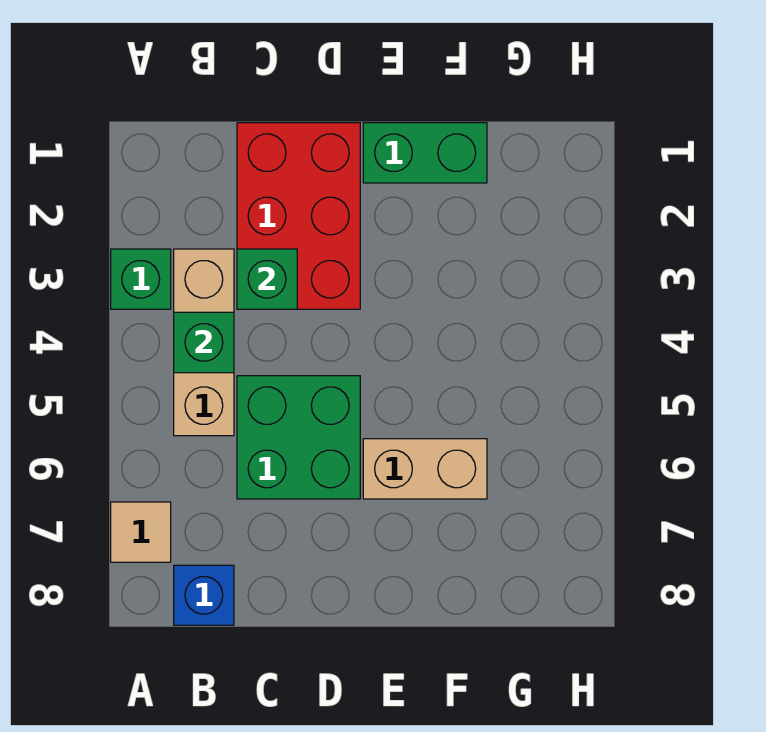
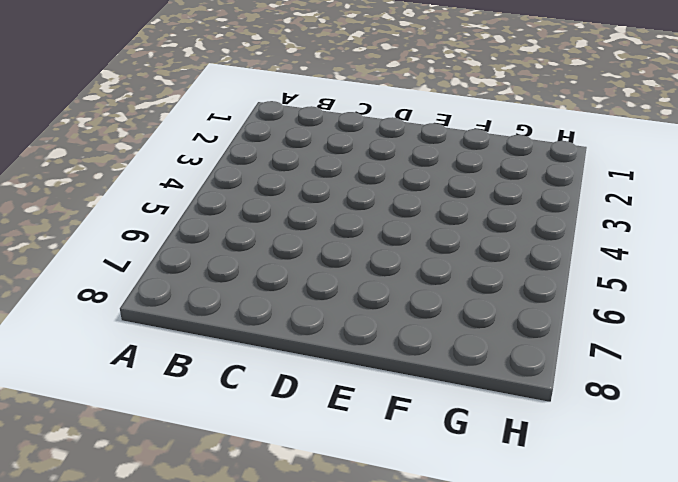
none -> green brick A3 level 1
none -> tan tile A7 level 1

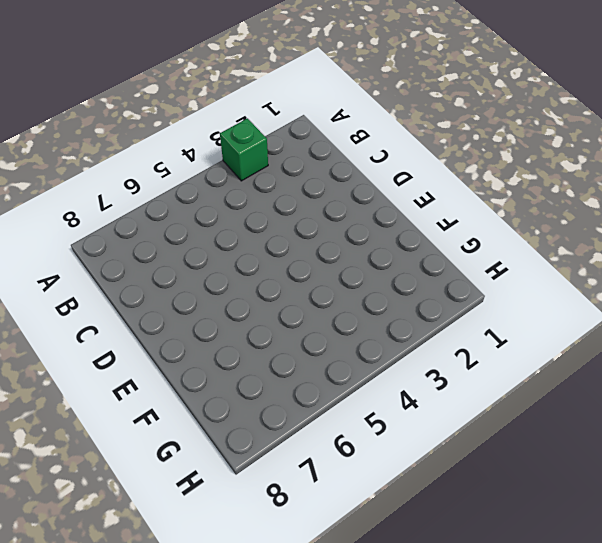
none -> tan tile A7 level 1
none -> tan brick B3:B5 level 1

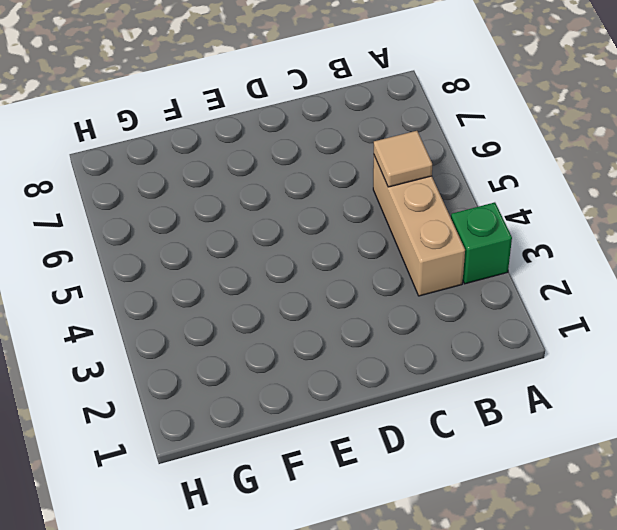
tan tile B5 level 2 -> tan tile A7 level 1
none -> blue brick B8 level 1
none -> red brick C1:D3 level 1

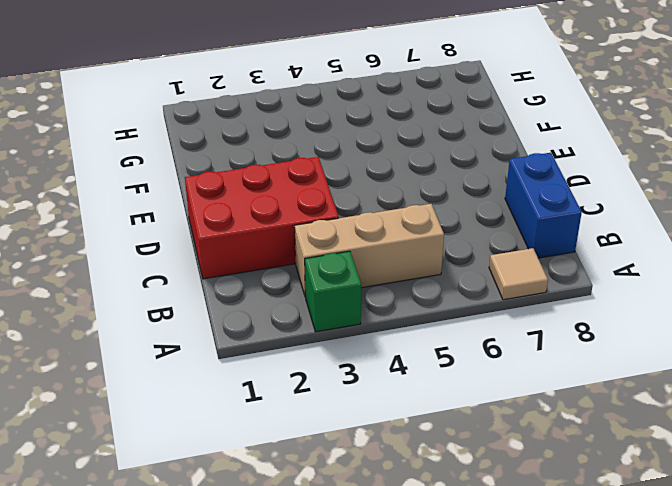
blue brick B8:C8 level 1 -> blue brick B8 level 1
none -> green brick C5:D6 level 1
none -> green brick E1:F1 level 1

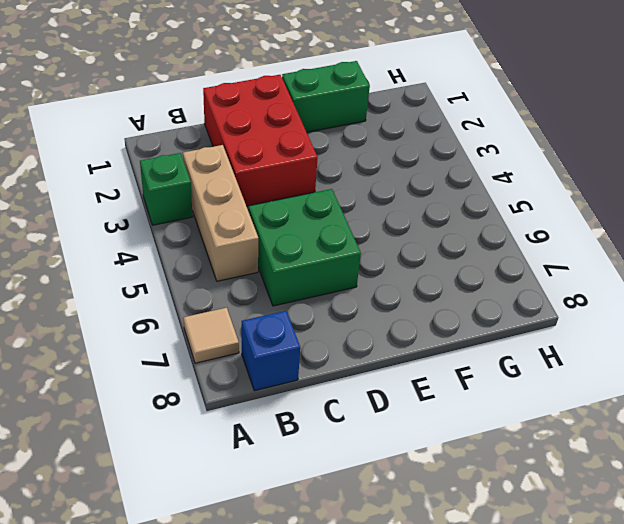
none -> tan brick E6:F6 level 1
none -> green brick B4 level 2

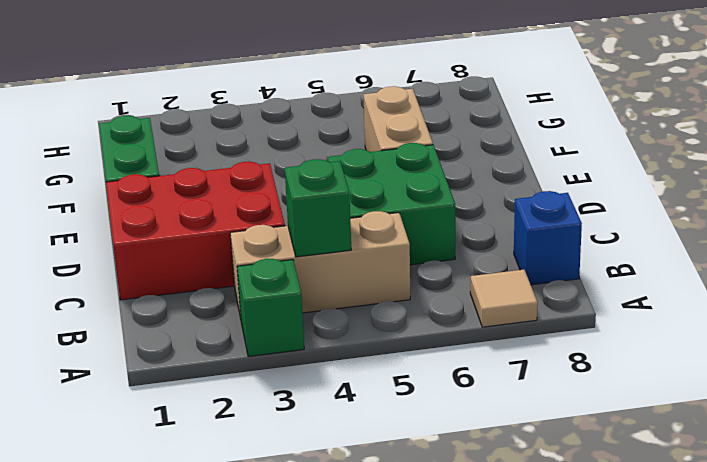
none -> green brick C3 level 2

